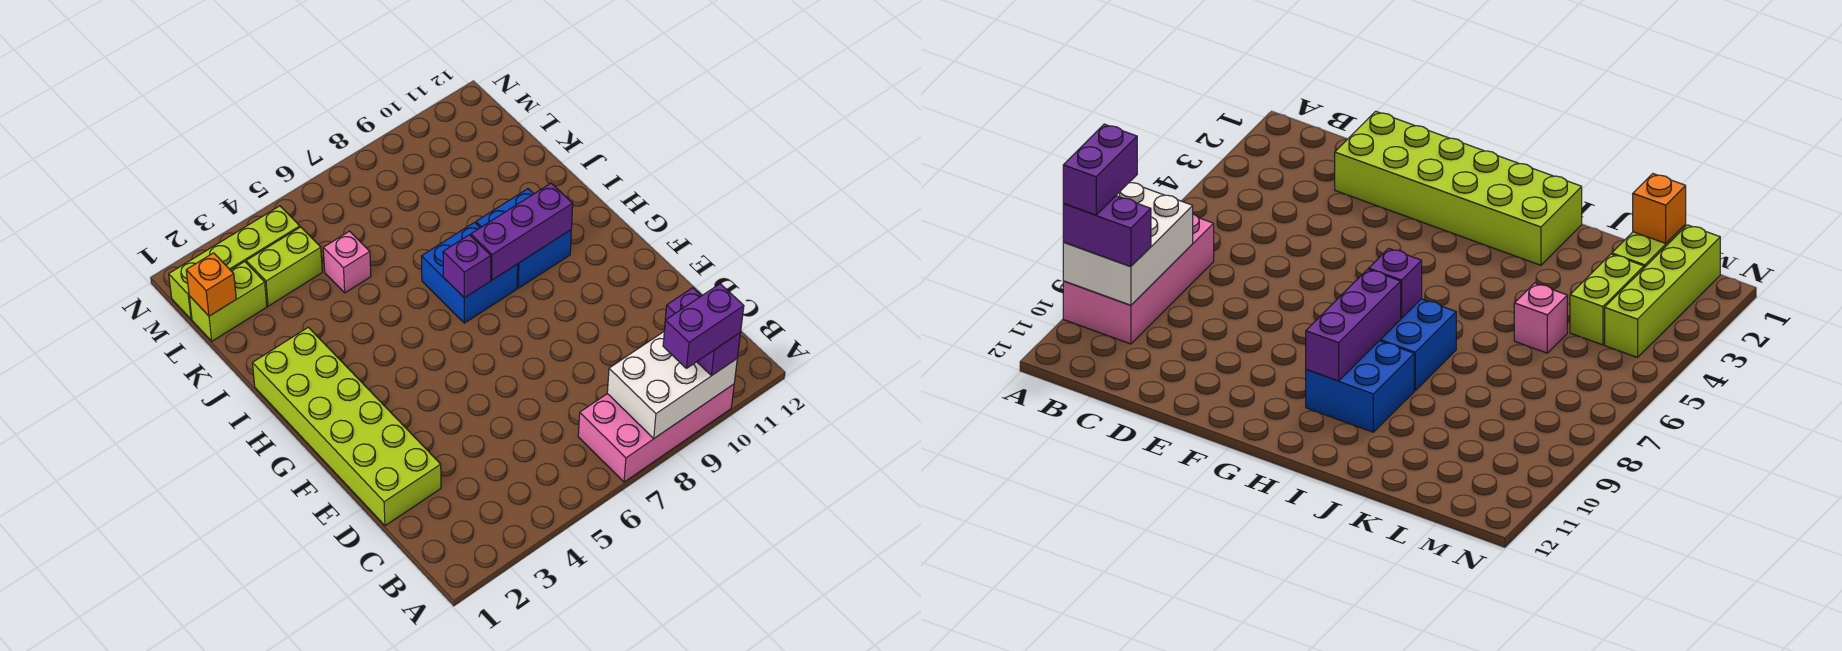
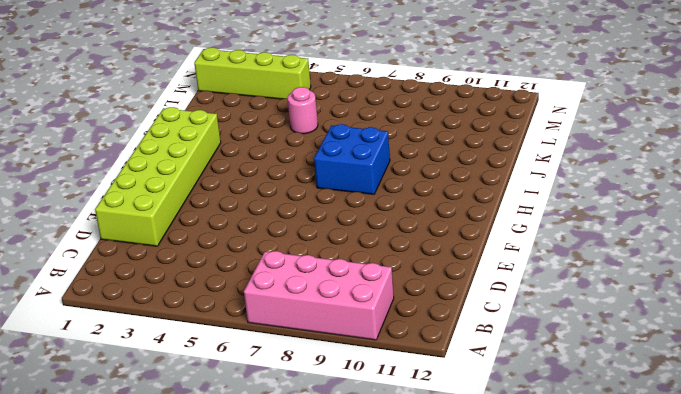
pink round brick K5 level 1 -> pink brick K5 level 1
none -> blue brick H9:I10 level 1
none -> lime brick L1:L2 level 1
none -> lime brick L3:L4 level 1

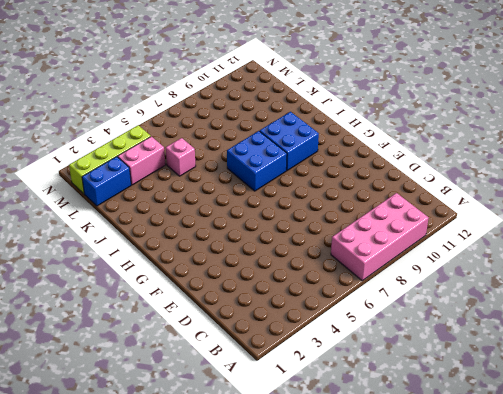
blue brick L1:L2 level 1 -> lime brick L1:L2 level 1
pink brick L3:L4 level 1 -> lime brick L3:L4 level 1
none -> lime brick D1:I2 level 1
none -> white brick A8:B10 level 2
none -> purple brick H7 level 2

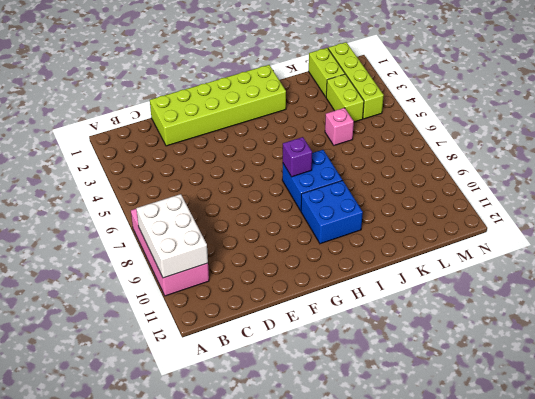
none -> purple brick H8:H10 level 2
none -> orange brick L1 level 2
none -> purple brick A10:B10 level 3

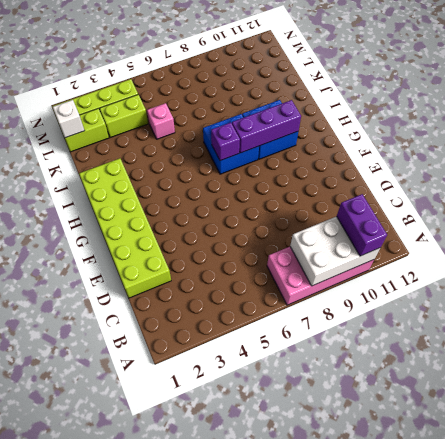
white brick L1 level 2 -> orange brick L1 level 2
none -> purple brick A9:A10 level 4

